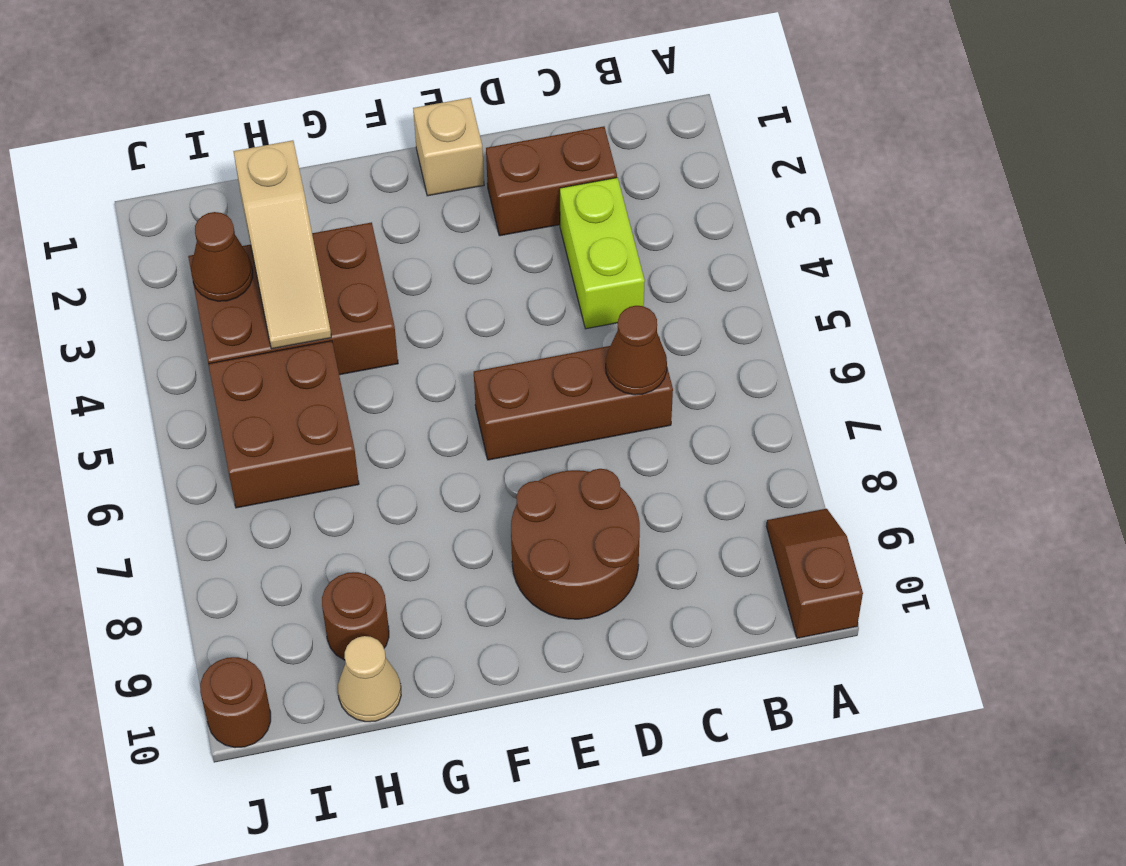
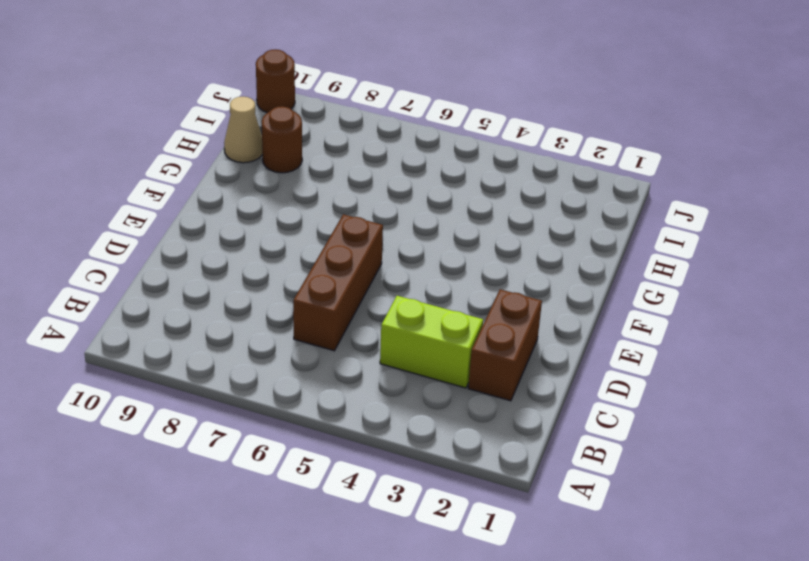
none -> brown slope A9:A10 level 1 top 10
none -> brown round brick D8:E9 level 1
none -> tan brick E1 level 1

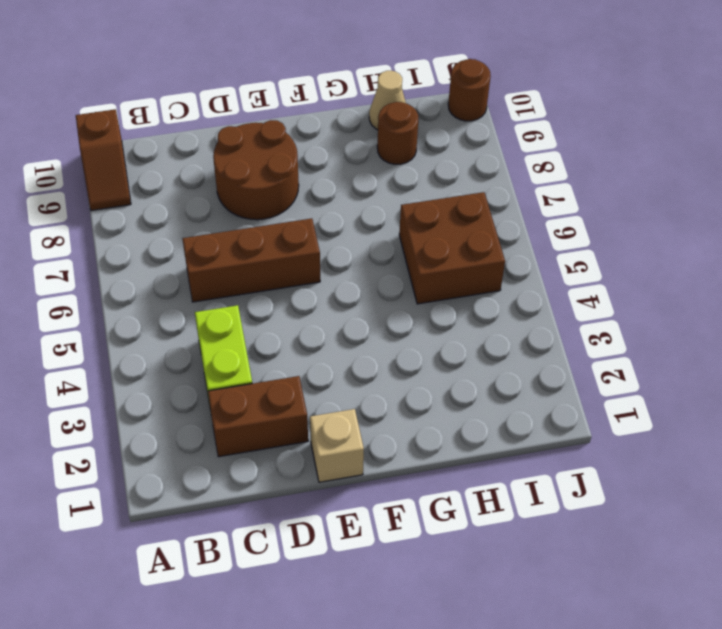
none -> brown brick G3:I4 level 1
none -> brown cone C6 level 2
none -> tan slope H2:H4 level 2 top 2

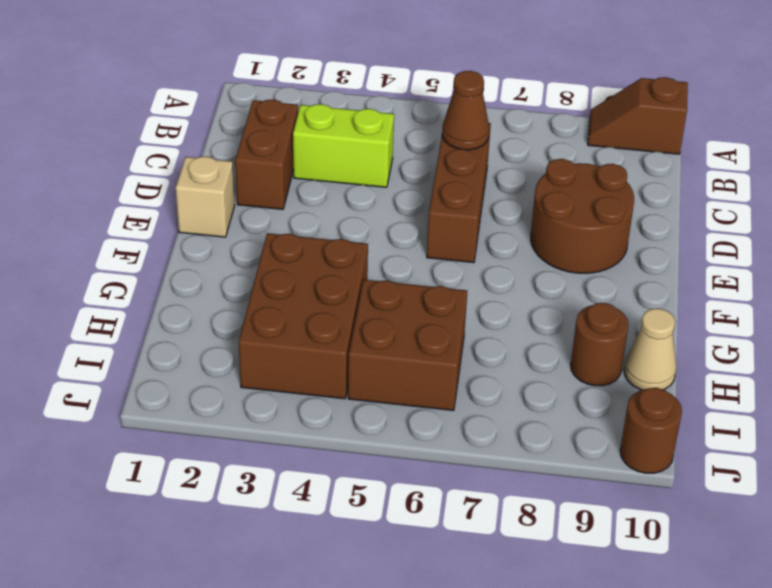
none -> tan slope H2:H4 level 2 top 2
none -> brown cone I3 level 2

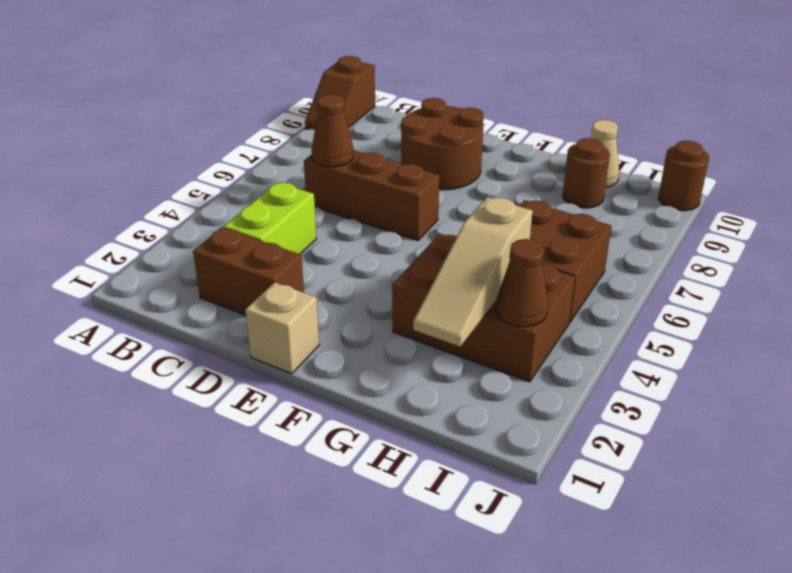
tan slope H2:H4 level 2 top 4 -> tan slope H2:H4 level 2 top 2

